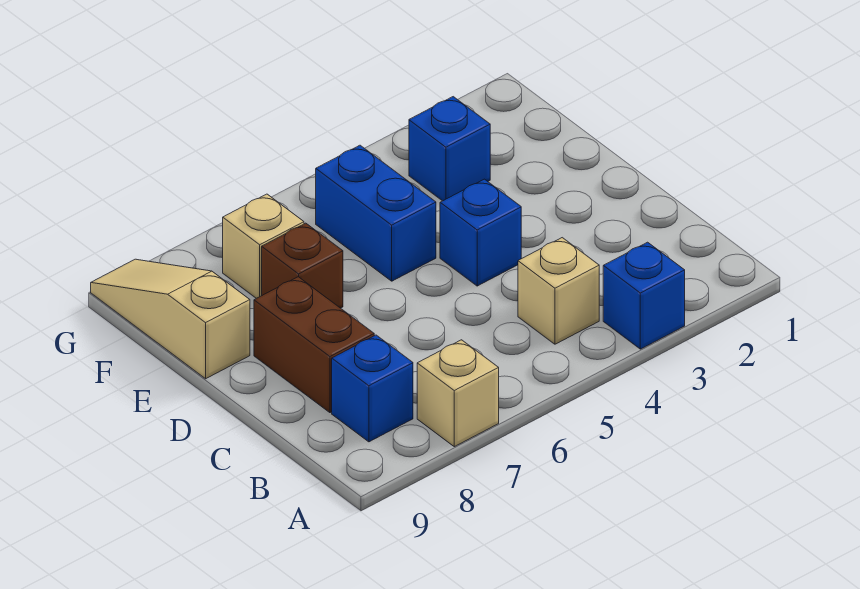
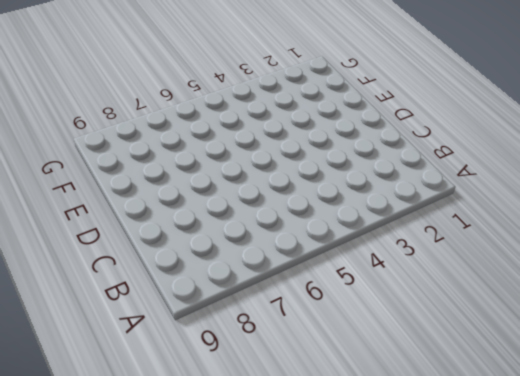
none -> blue brick A3 level 1
none -> tan brick A7 level 1

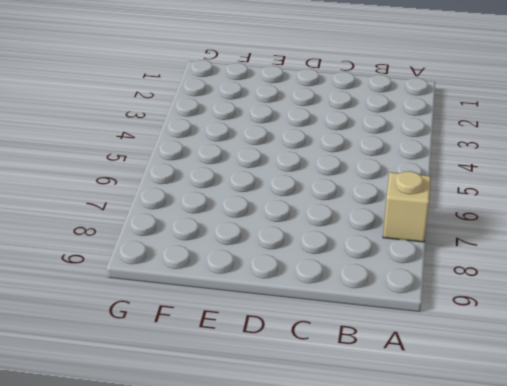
none -> blue brick A3 level 1
none -> tan brick B4 level 1

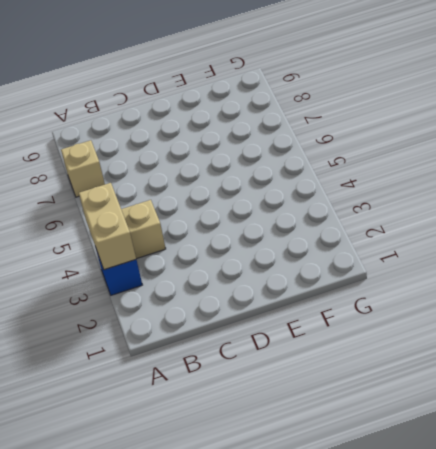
tan brick A3:A4 level 2 -> none
none -> blue brick B8 level 1
none -> brown brick C8:D8 level 1

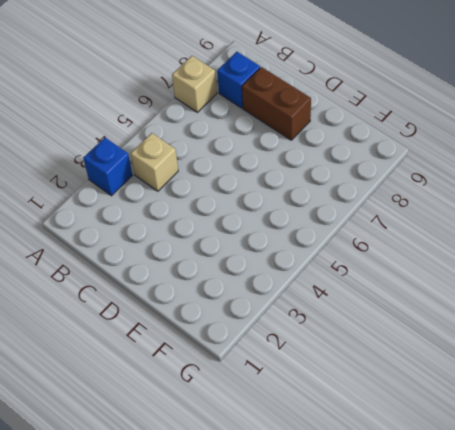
none -> blue brick D4 level 1
none -> blue brick E5:F5 level 1

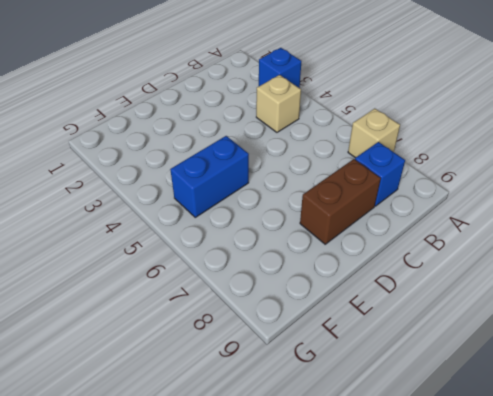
none -> blue brick D4 level 1
none -> brown brick E7 level 1

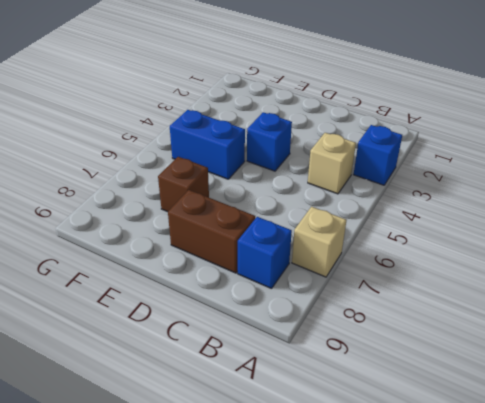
none -> tan slope E9:G9 level 1 top E
none -> blue brick F3 level 1

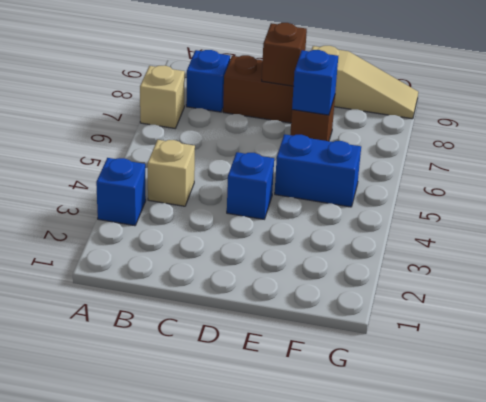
brown brick D8 level 2 -> none
blue brick E7 level 2 -> blue brick F3 level 1
none -> tan brick F7 level 1

